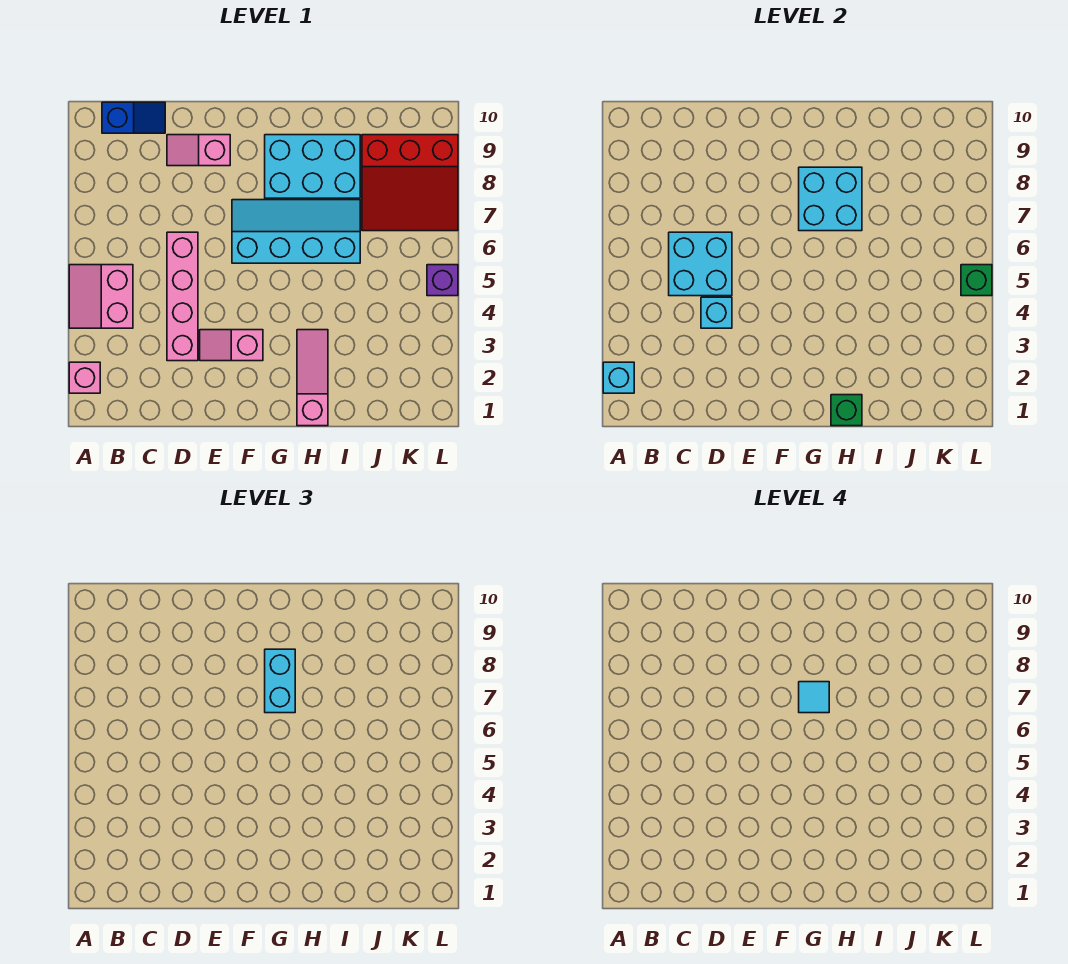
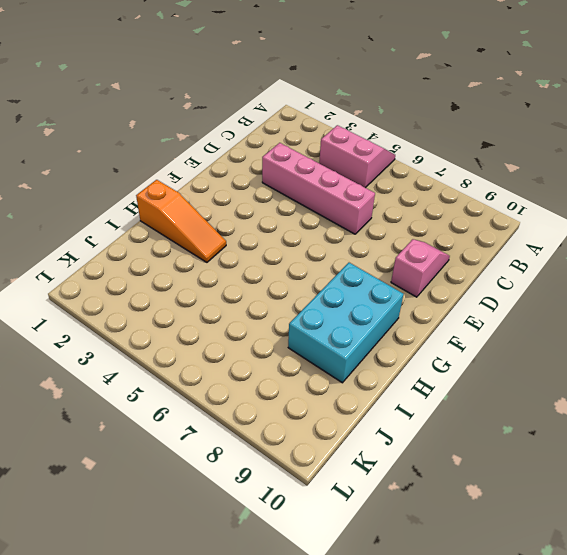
orange slope H1:H3 level 1 top 1 -> pink slope H1:H3 level 1 top 1
none -> pink brick A2 level 1
none -> blue slope B10:C10 level 1 top B
none -> pink slope E3:F3 level 1 top F

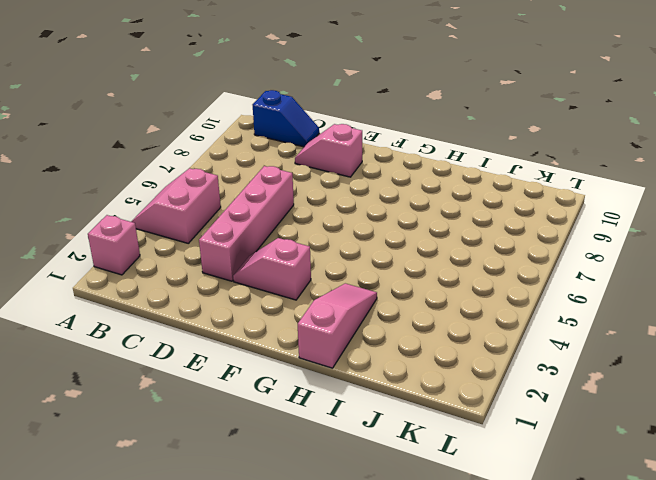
none -> cyan slope F6:I7 level 1 top 6
none -> cyan brick G8:I9 level 1
none -> red slope J7:L9 level 1 top 9

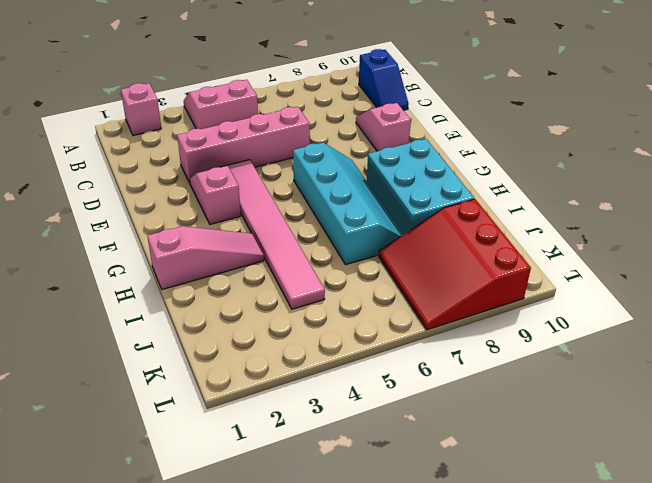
pink tile E4:J4 level 1 -> none
none -> purple brick L5 level 1
none -> cyan brick A2 level 2
none -> cyan brick C5:D6 level 2

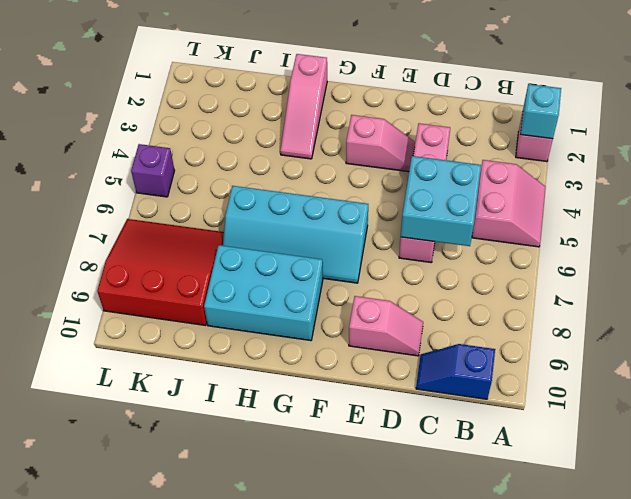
none -> cyan brick D4 level 2
none -> cyan brick G7:H8 level 2
none -> green brick H1 level 2

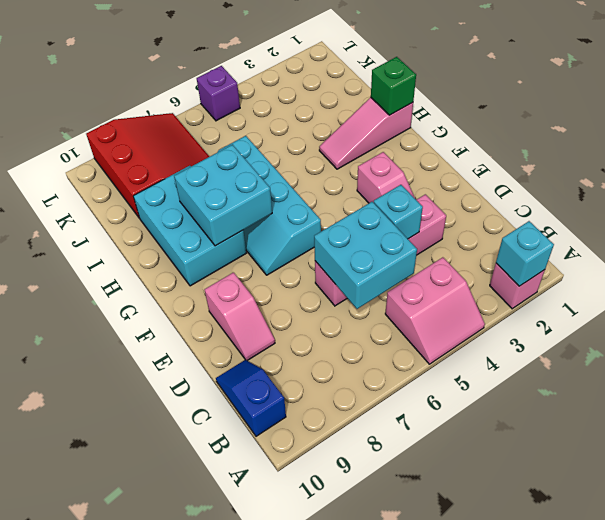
none -> green brick L5 level 2
none -> cyan brick G7:G8 level 3
none -> cyan tile G7 level 4

